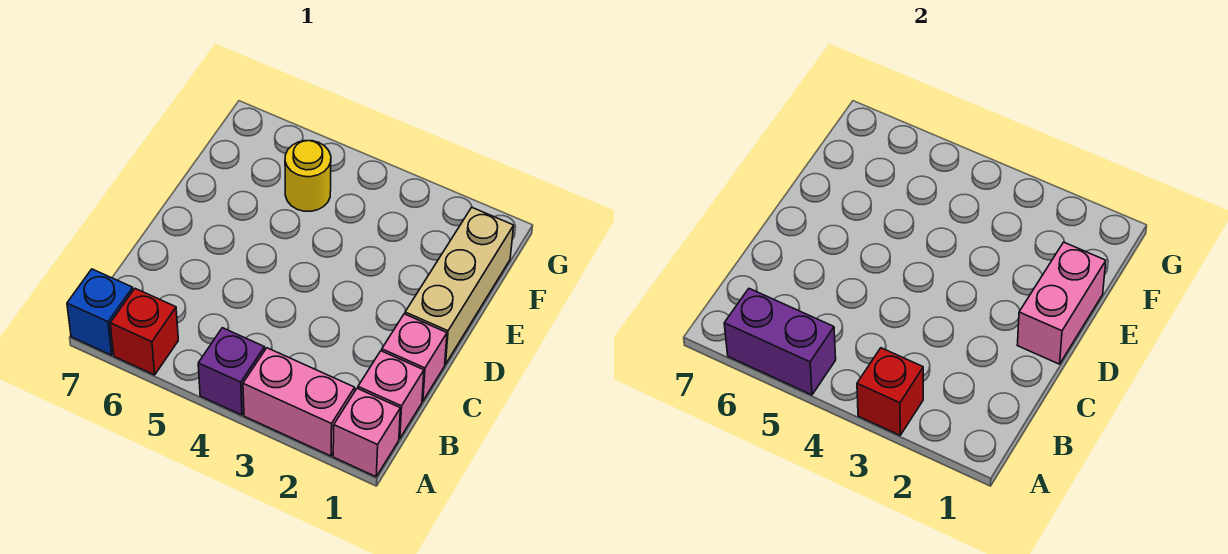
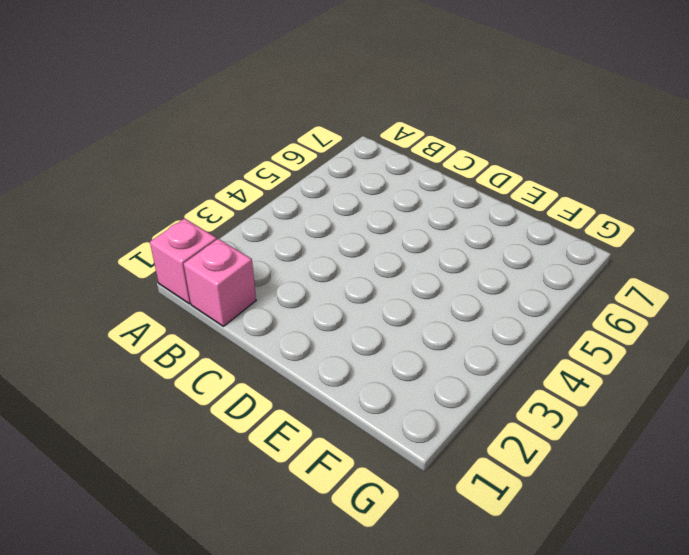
none -> pink brick A2:A3 level 1
none -> purple brick A4 level 1
none -> red brick A6 level 1

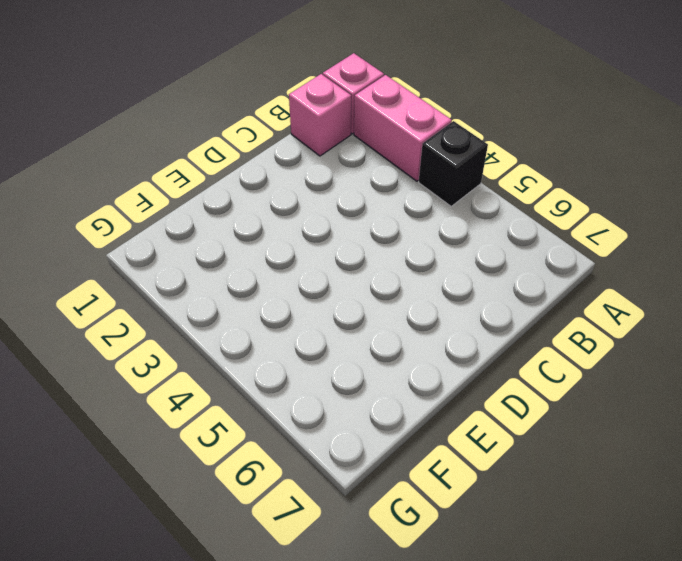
black brick A4 level 1 -> purple brick A4 level 1
none -> red brick A6 level 1
none -> blue brick A7 level 1
none -> pink brick C1 level 1

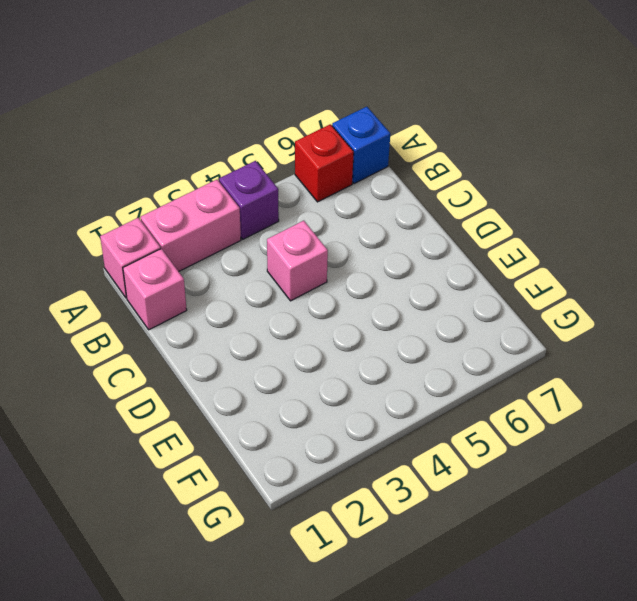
pink brick C4 level 1 -> pink brick C1 level 1
none -> tan brick D1:F1 level 1
none -> yellow round brick F5 level 1
none -> red brick A3 level 2

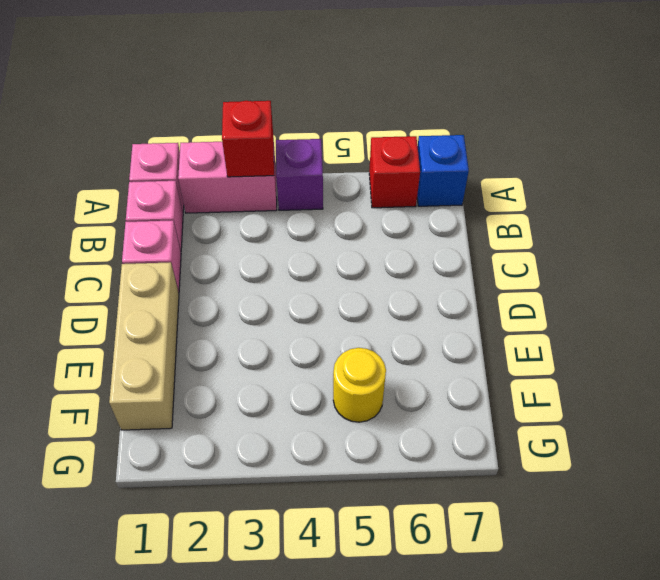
none -> purple brick A5:A6 level 2
none -> pink brick D1:E1 level 2

